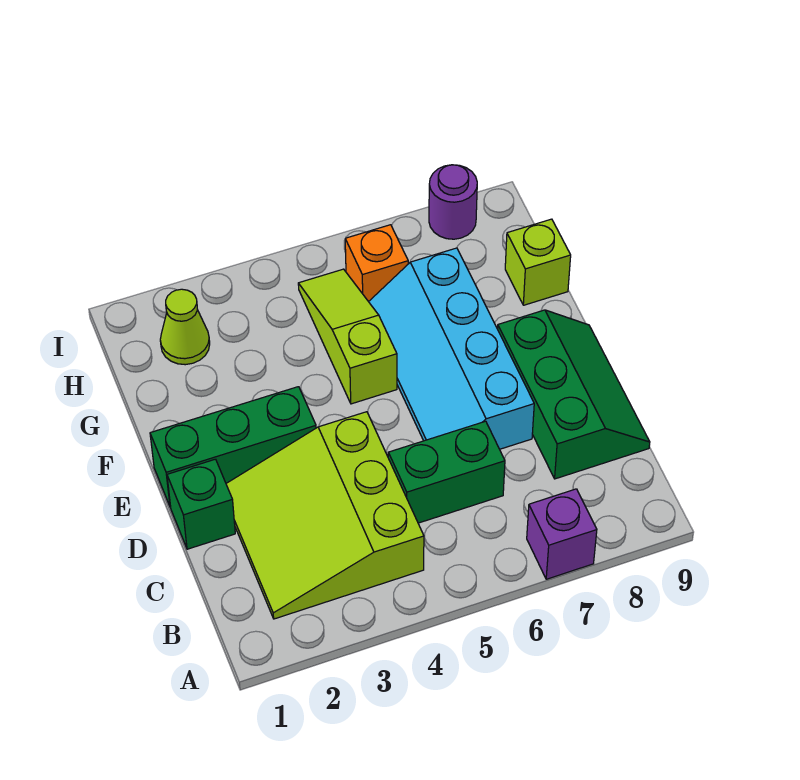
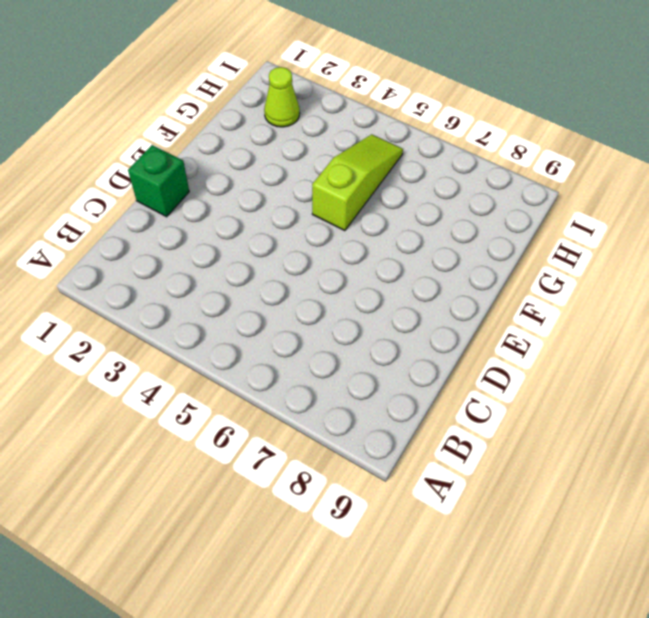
none -> purple brick A7 level 1
none -> lime slope B2:D4 level 1 top 4
none -> green brick C5:C6 level 1

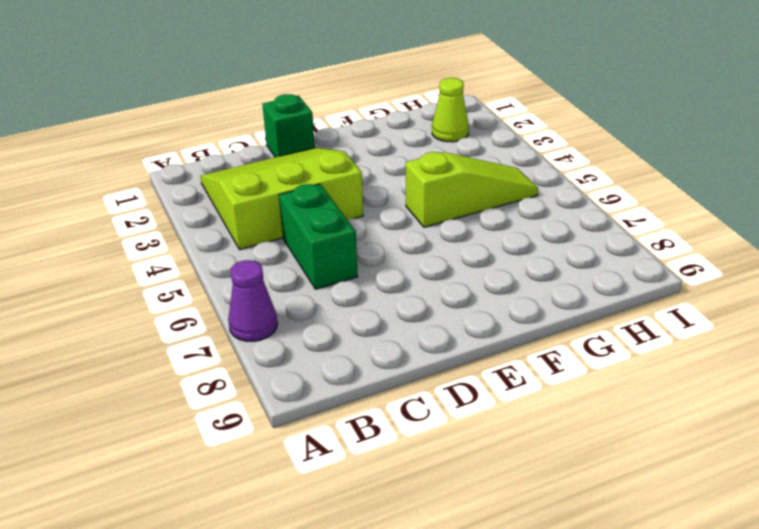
purple cone A7 level 1 -> purple brick A7 level 1
none -> green slope C8:E9 level 1 top 8
none -> cyan slope D6:G7 level 1 top 7
none -> green brick E1:E3 level 1

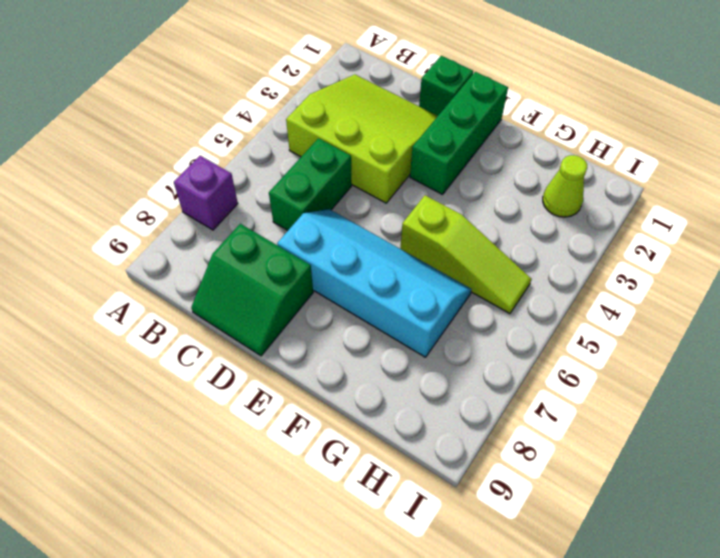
green slope C8:D9 level 1 top 8 -> green slope C8:E9 level 1 top 8
none -> lime brick G9 level 1
none -> orange brick H6 level 1
none -> purple round brick I8 level 1

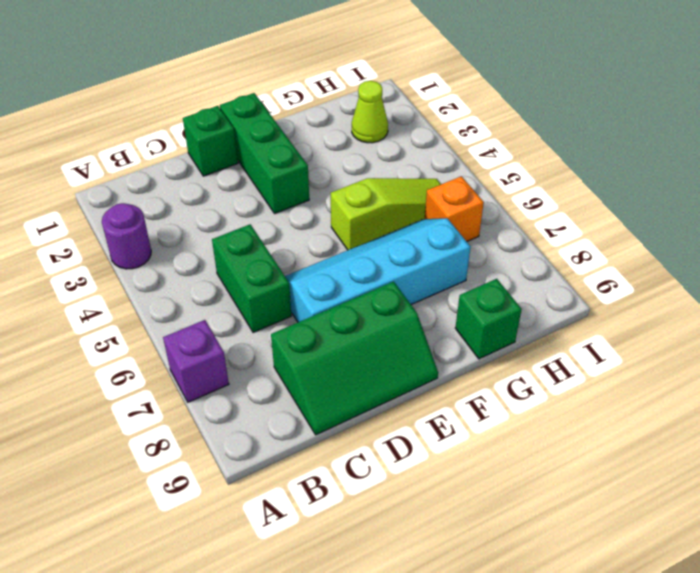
purple round brick A3 level 1 -> purple round brick I8 level 1
green brick G9 level 1 -> lime brick G9 level 1
none -> lime slope B2:D4 level 1 top 4

